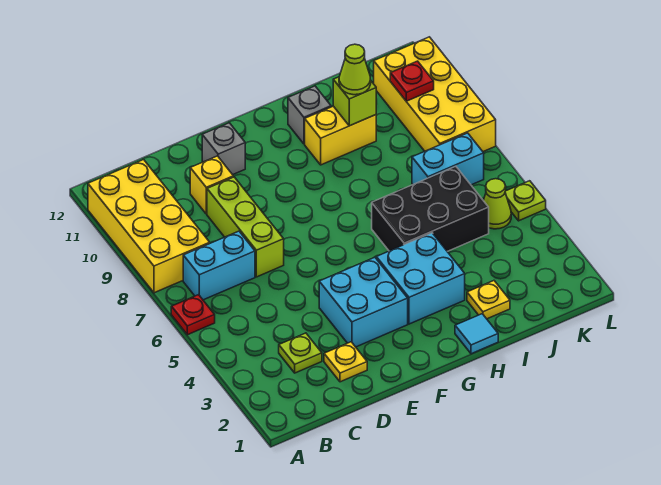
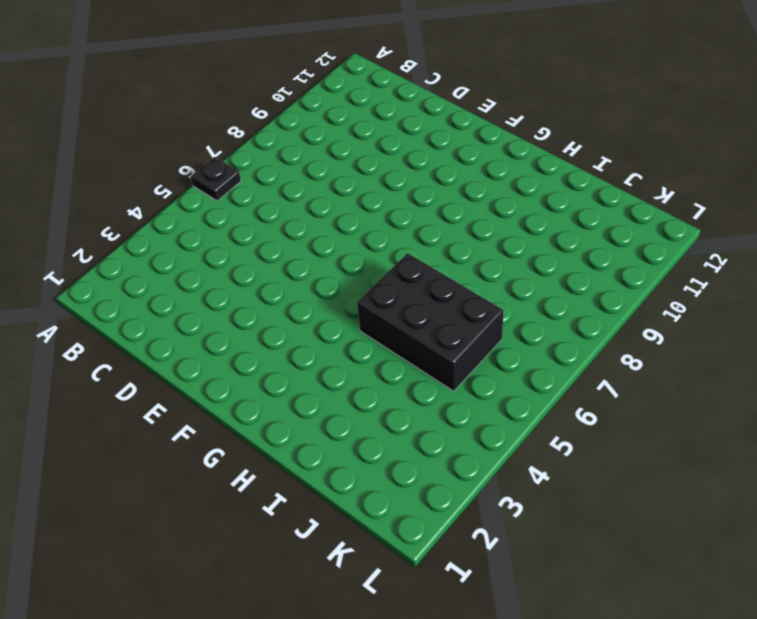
black plate A6 level 1 -> red plate A6 level 1
none -> yellow brick A8:B11 level 1
none -> cyan brick B7:C7 level 1
none -> lime plate C3 level 1

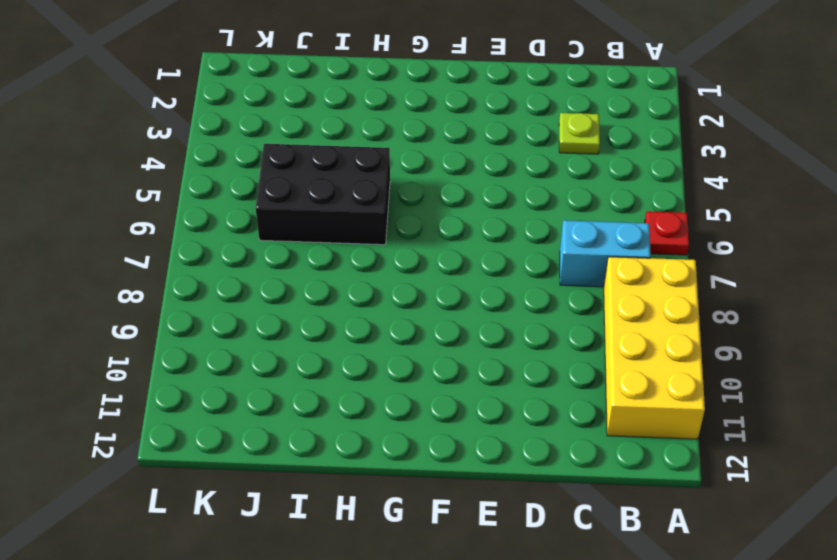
none -> yellow plate D2 level 1
none -> lime brick D7:D9 level 1
none -> yellow brick D10 level 1

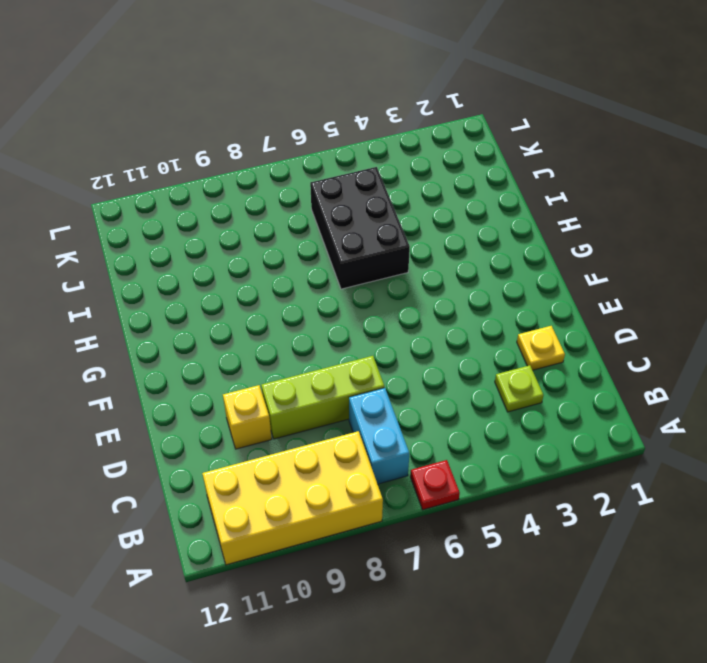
none -> cyan brick E3:F4 level 1
none -> grey brick E11 level 1
none -> cyan brick G3:H4 level 1

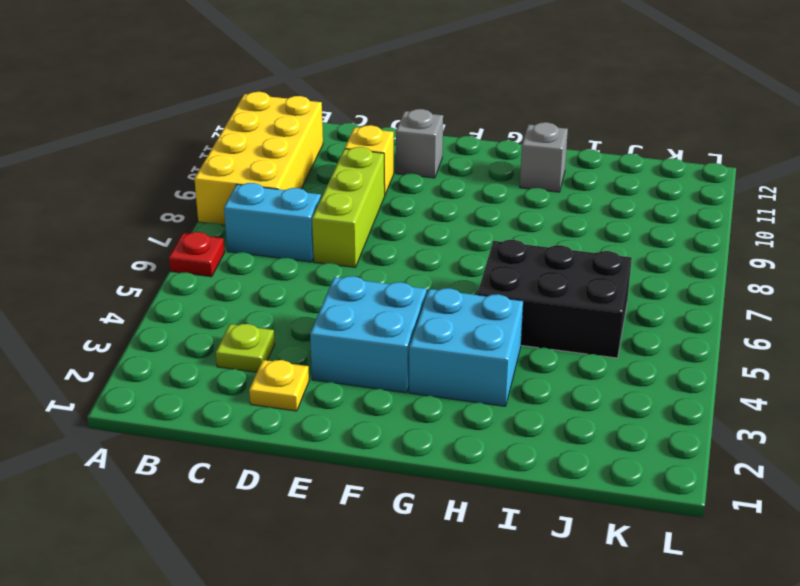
none -> cyan tile H1 level 1
none -> yellow brick H10:I10 level 1
none -> yellow plate I2 level 1

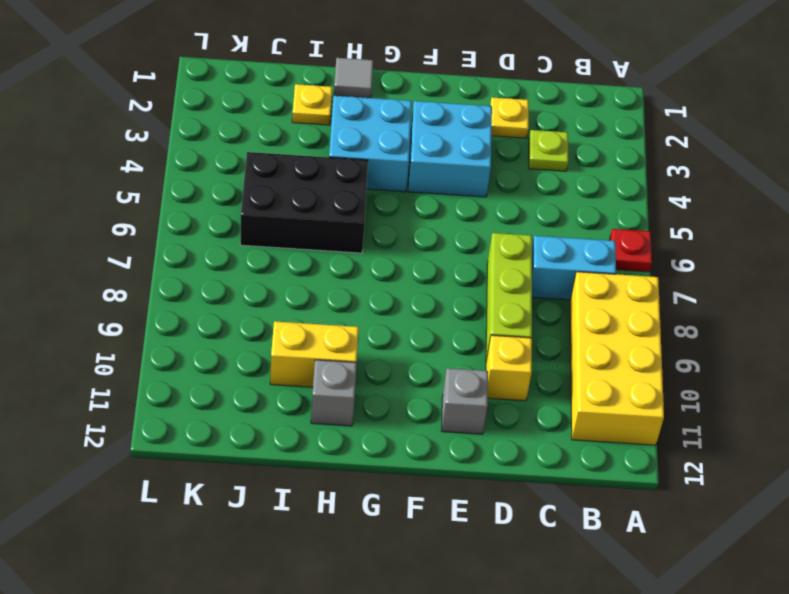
grey tile H1 level 1 -> cyan tile H1 level 1
none -> cyan brick J7:K7 level 1
none -> lime cone K5 level 1
none -> yellow brick K8:L11 level 1

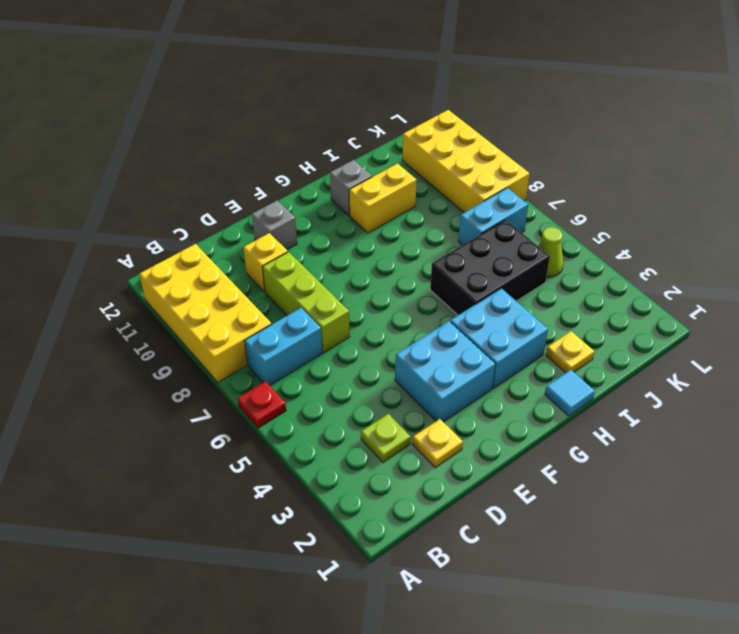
none -> lime plate L5 level 1
none -> lime brick I10 level 2
none -> red plate K10 level 2

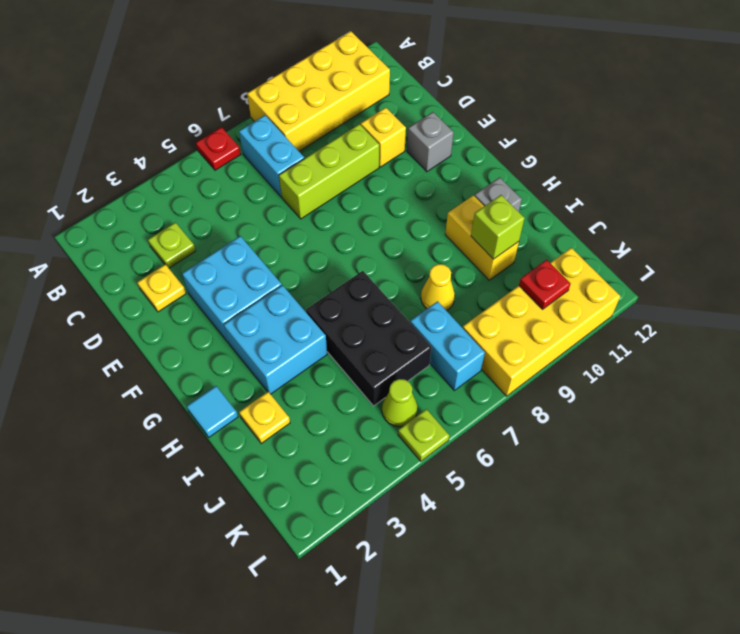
yellow cone I8 level 1 -> none
none -> lime cone I10 level 3

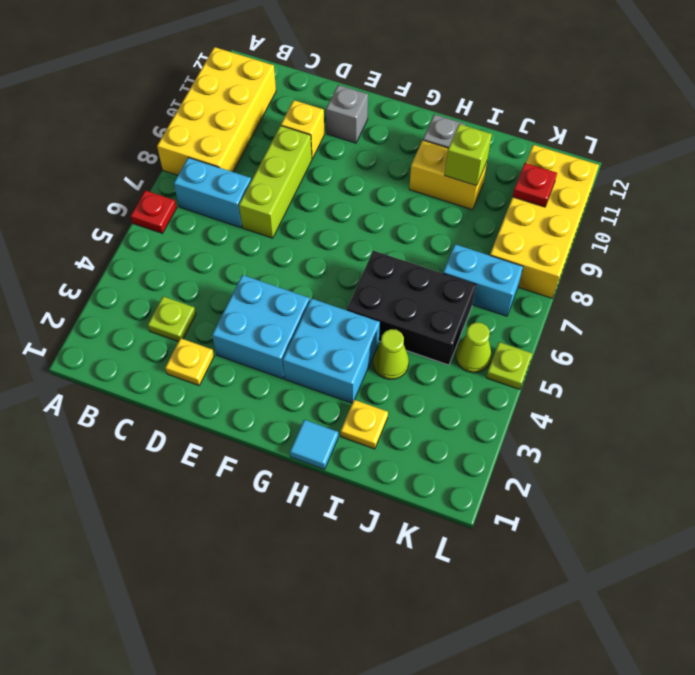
lime cone I4 level 1 -> lime cone I10 level 3

